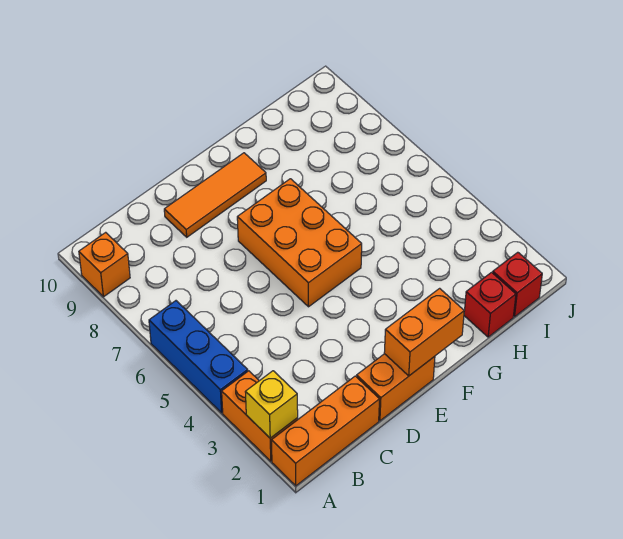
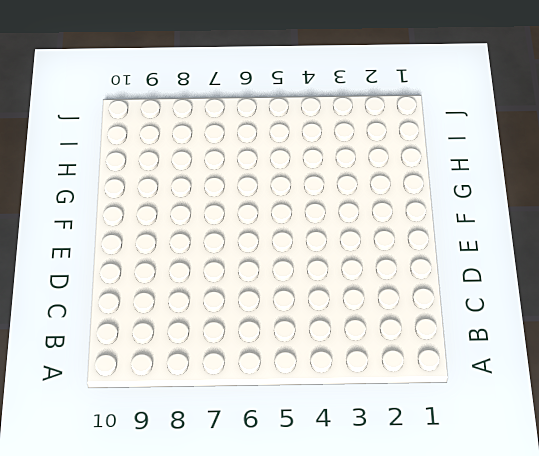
none -> orange brick A1:C1 level 1
none -> orange brick A2:A3 level 1

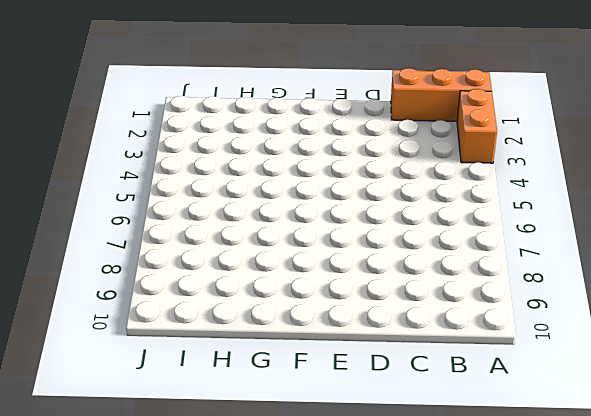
none -> blue brick A4:A6 level 1
none -> orange brick A9 level 1

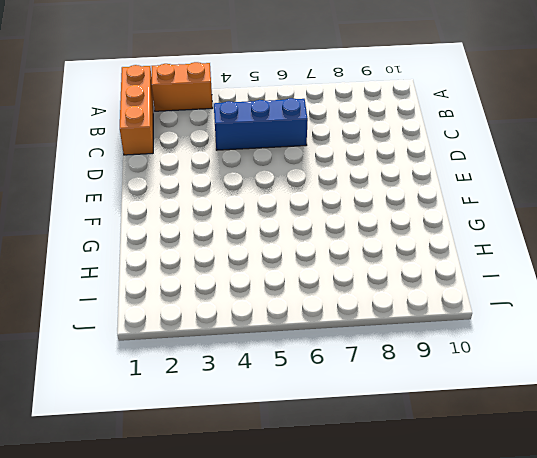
blue brick C4:C6 level 1 -> blue brick A4:A6 level 1
none -> orange brick A9 level 1
none -> orange brick D1:E1 level 1

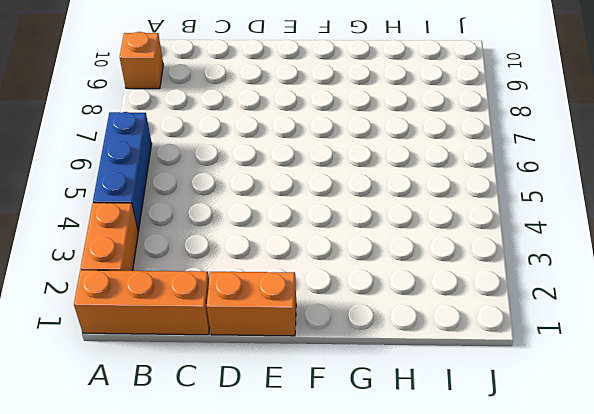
none -> orange tile D9:F9 level 1
none -> orange brick E5:F7 level 1

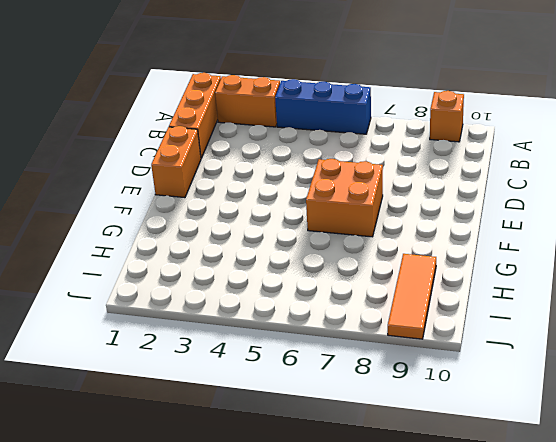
orange brick E6:F7 level 1 -> orange brick E5:F7 level 1
orange tile H9:J9 level 1 -> orange tile D9:F9 level 1
none -> red brick H1 level 1
none -> red brick I1 level 1

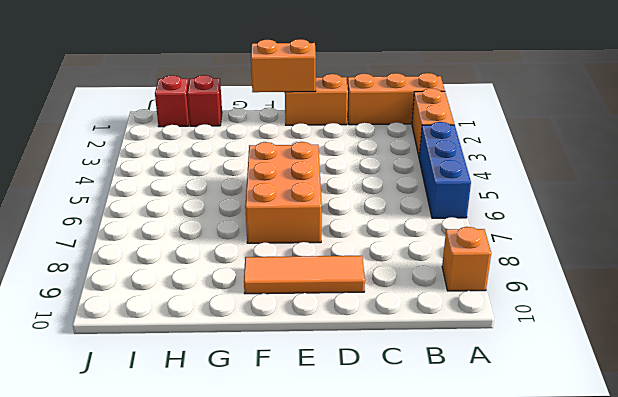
none -> yellow brick A2 level 2

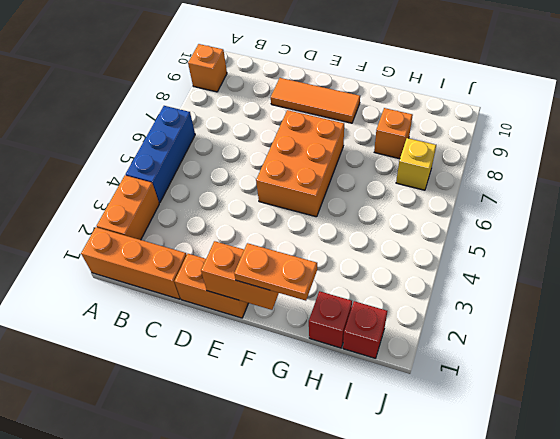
orange plate F1:G1 level 3 -> none
orange brick H8 level 1 -> none
yellow brick I7 level 1 -> yellow brick A2 level 2

